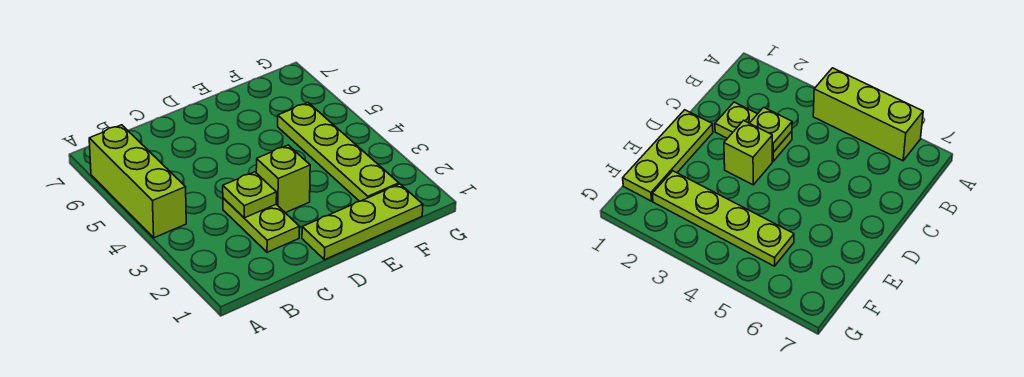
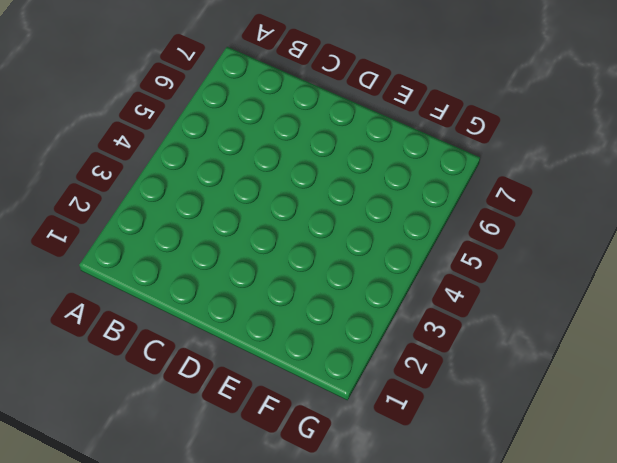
none -> lime brick A4:A6 level 1
none -> lime plate C2:C3 level 1

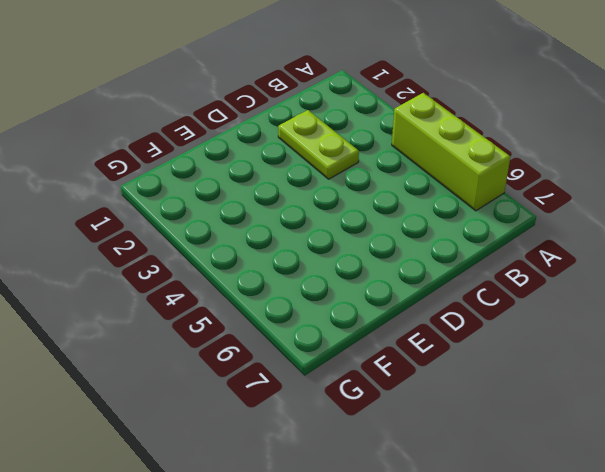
none -> lime plate D1:F1 level 1
none -> lime brick D3 level 1

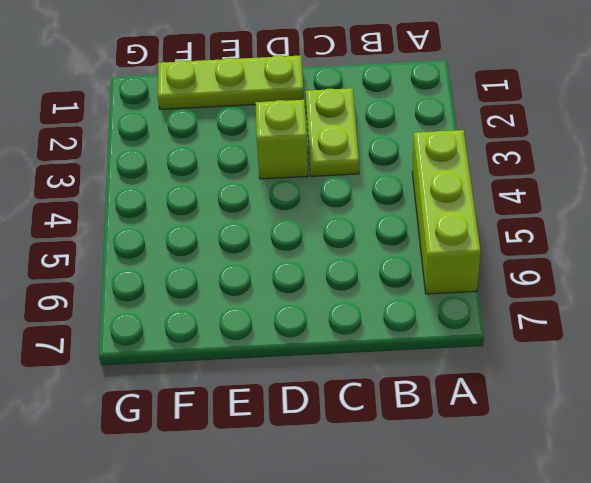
none -> lime plate F2:F5 level 1
none -> lime plate C3 level 2

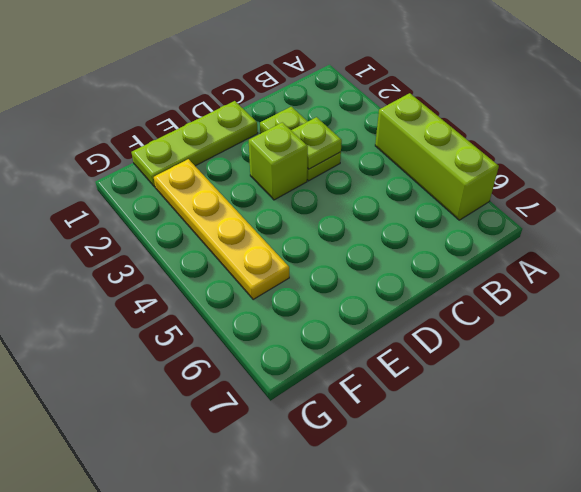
yellow plate F2:F5 level 1 -> lime plate F2:F5 level 1

